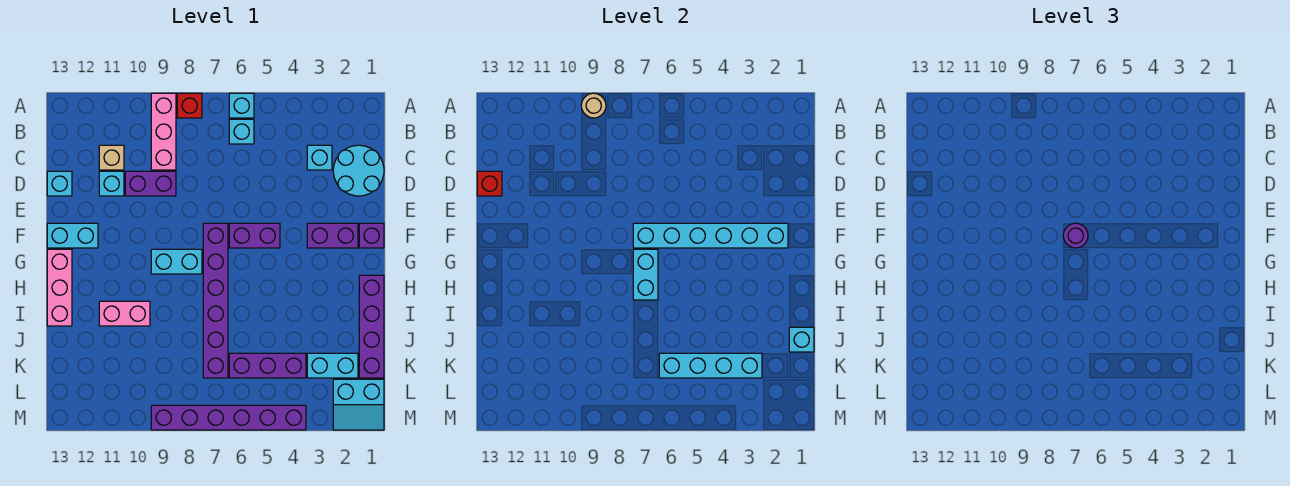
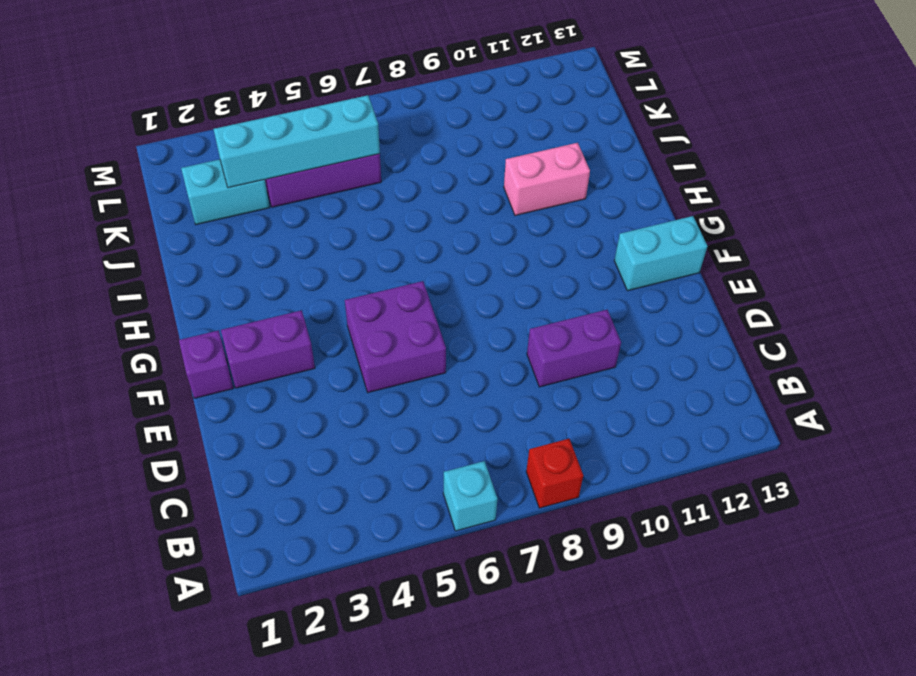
purple brick E5:F6 level 1 -> purple brick F5:F6 level 1
none -> pink brick A9:C9 level 1
none -> cyan brick B6 level 1
none -> cyan round brick C1:D2 level 1
none -> cyan brick C3 level 1

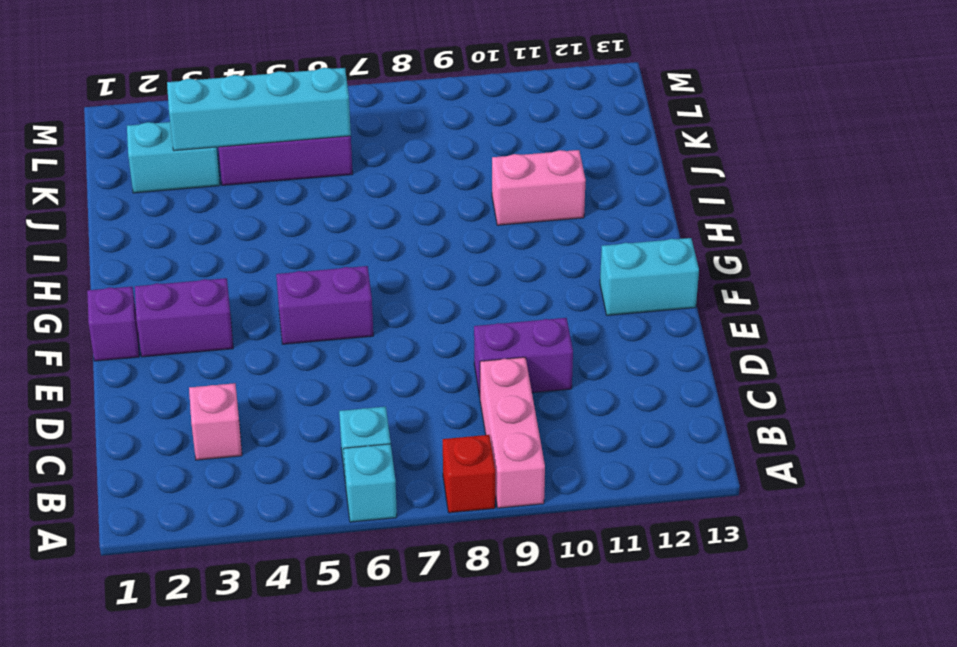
pink brick C3 level 1 -> cyan brick C3 level 1
none -> cyan round brick C1:D2 level 1
none -> tan brick C11 level 1
none -> cyan brick D11 level 1
none -> cyan brick D13 level 1

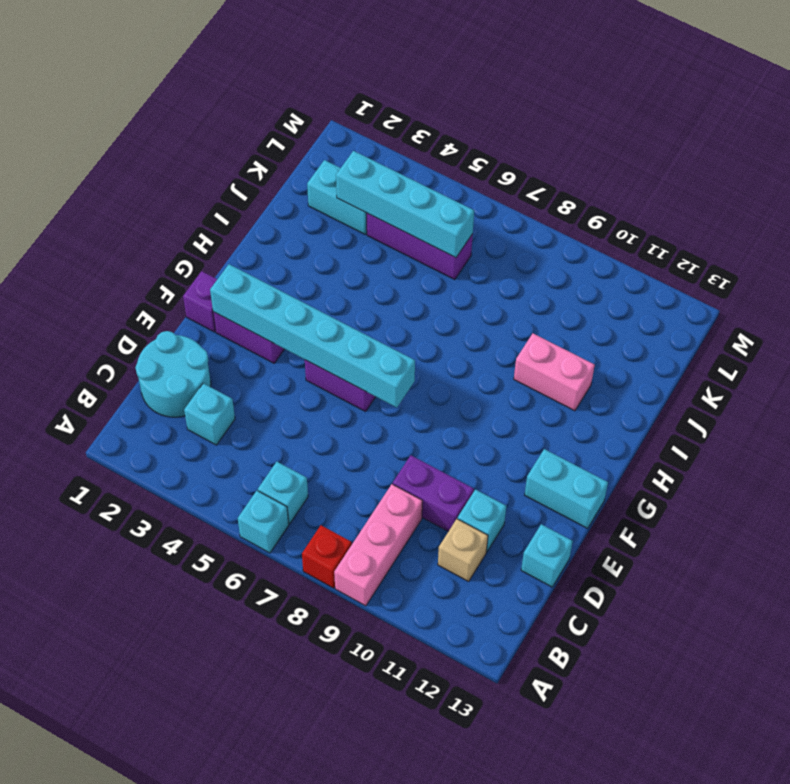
none -> purple brick F7:K7 level 1
none -> cyan brick G8:G9 level 1
none -> pink brick G13:I13 level 1
none -> purple brick H1:K1 level 1

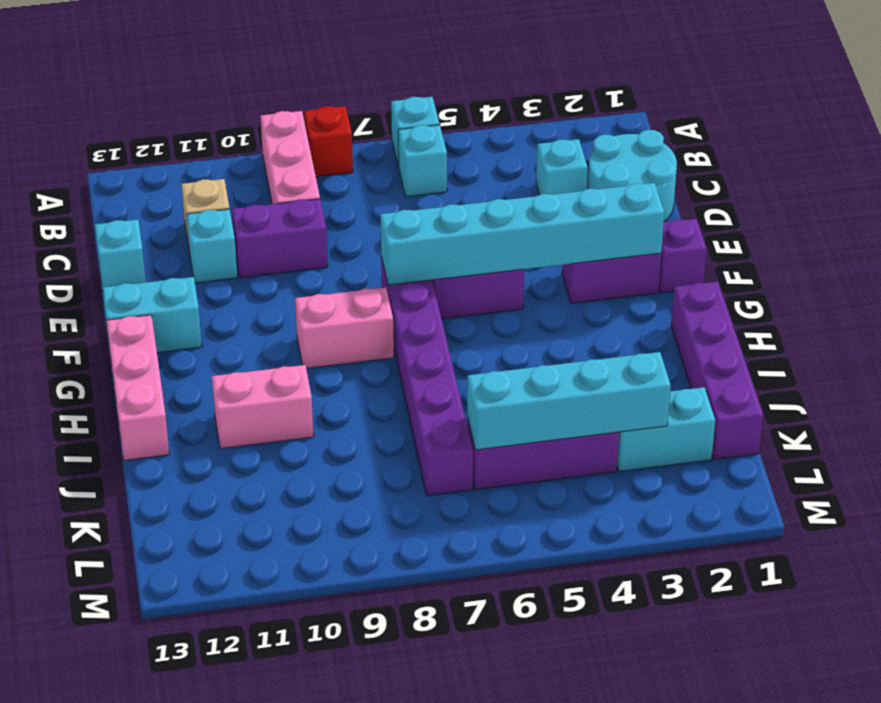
pink brick G8:G9 level 1 -> cyan brick G8:G9 level 1
none -> cyan slope L1:M2 level 1 top L
none -> purple brick M4:M9 level 1
none -> tan round brick A9 level 2
none -> red brick D13 level 2

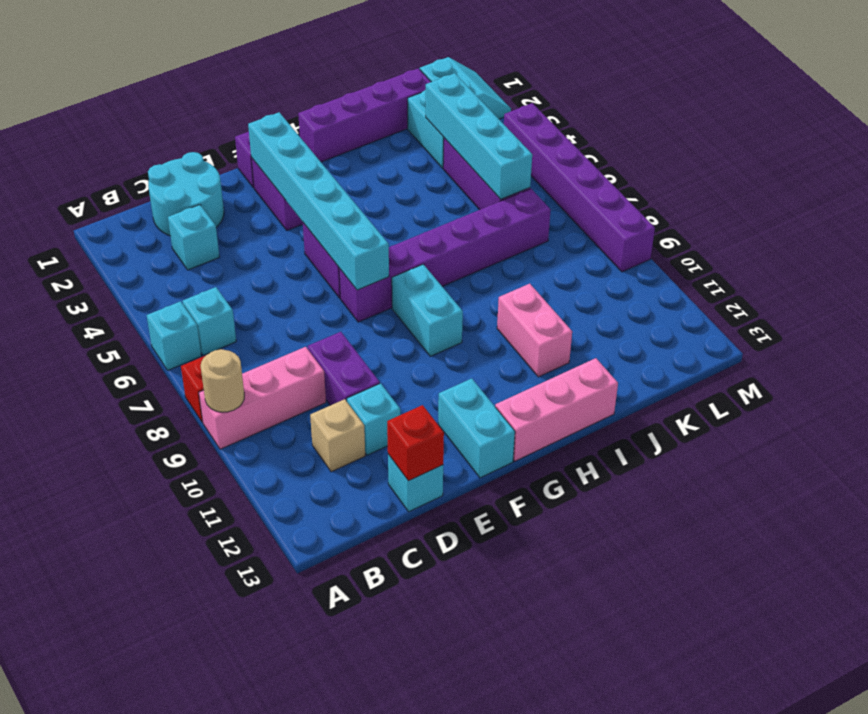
none -> cyan brick G7:H7 level 2
none -> cyan brick J1 level 2
none -> purple round brick F7 level 3

